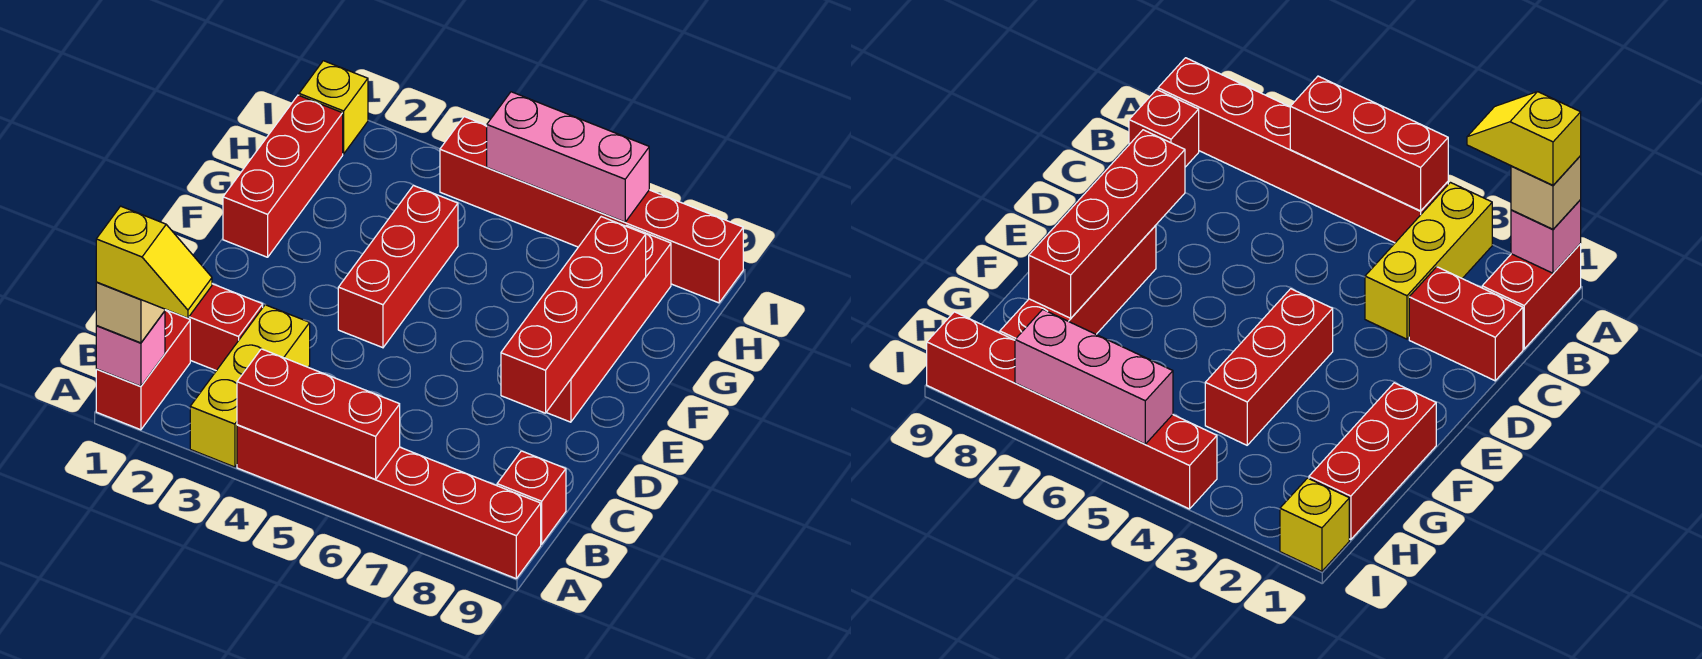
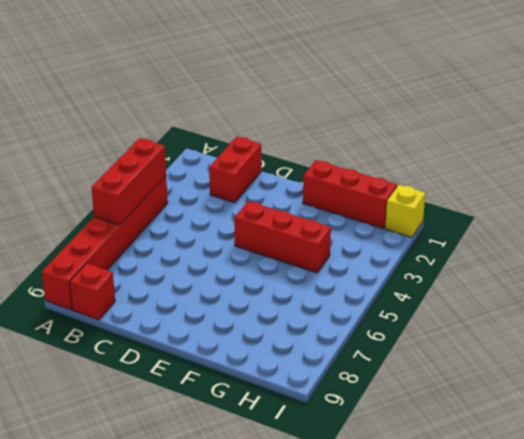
none -> red brick A1:B1 level 1
none -> yellow brick A3:C3 level 1
none -> red brick E8:H8 level 1

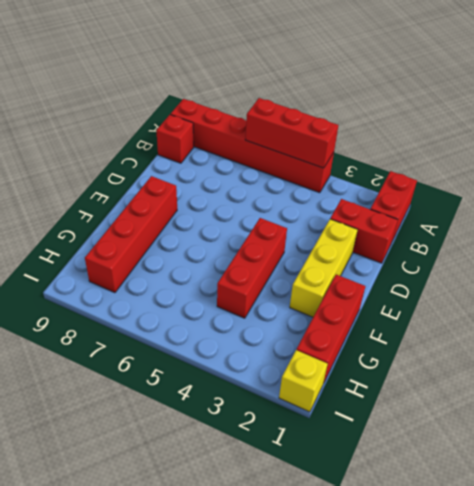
yellow brick D2:F2 level 1 -> yellow brick A3:C3 level 1
none -> red brick I4:I9 level 1
none -> pink brick A1 level 2
none -> red brick D8:G8 level 2

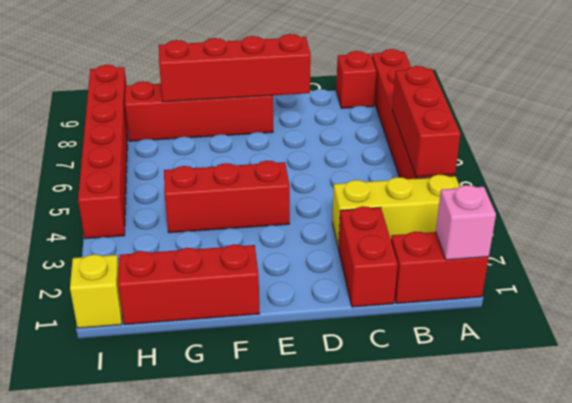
none -> pink brick I5:I7 level 2
none -> tan brick A1 level 3
none -> yellow slope A1:A2 level 4 top 1

